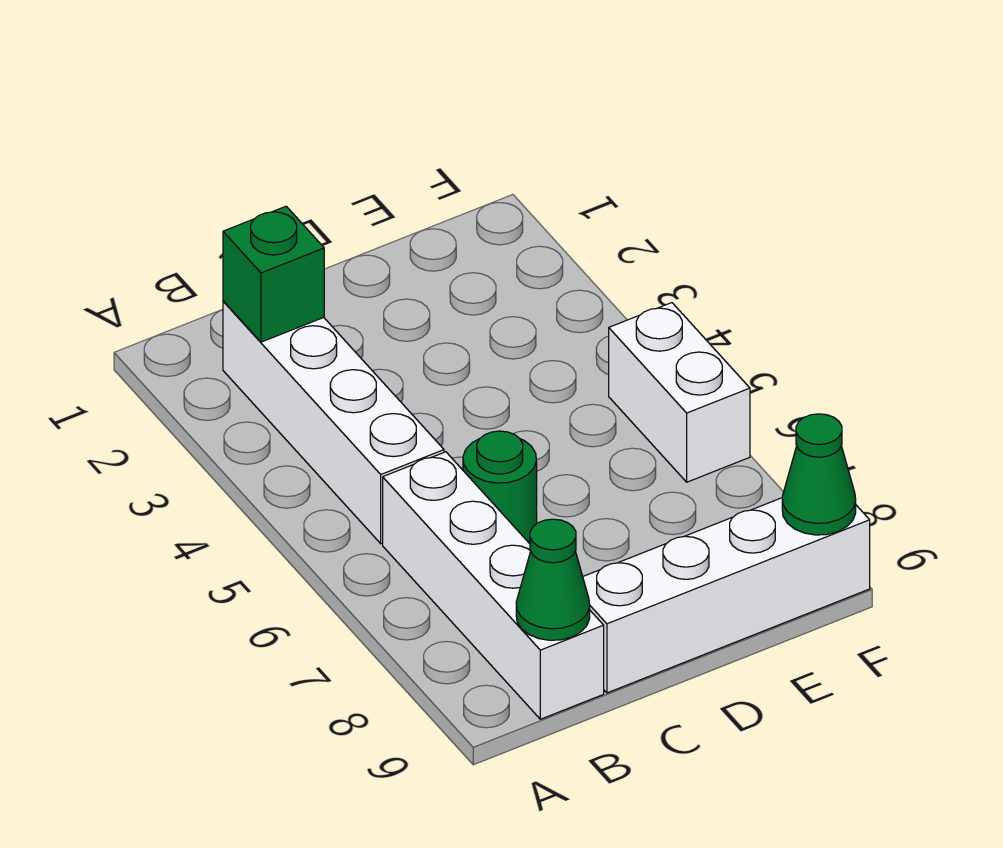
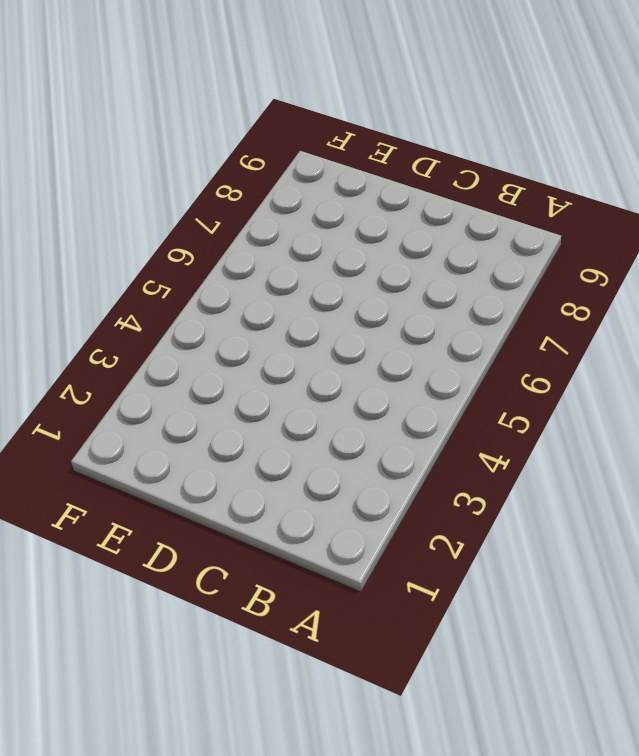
none -> white brick B2:B5 level 1
none -> white brick B6:B9 level 1

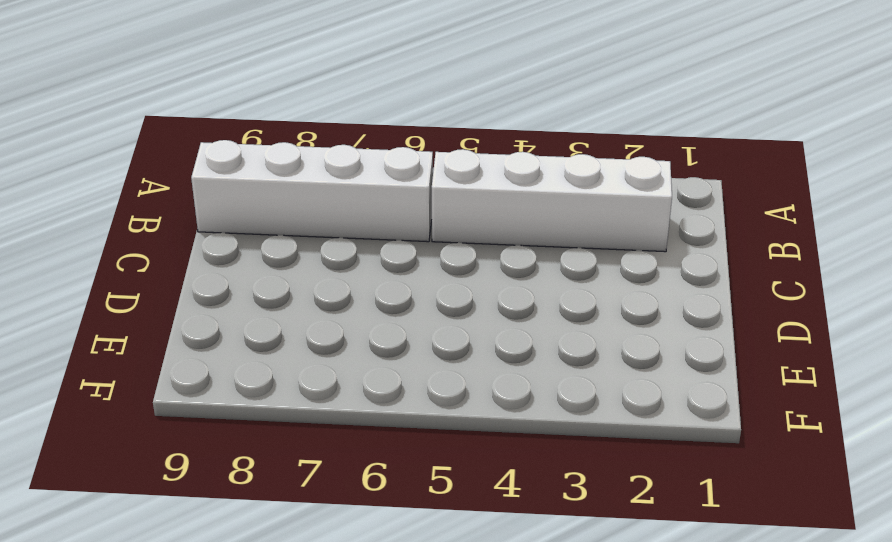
none -> green round brick C6 level 1
none -> white brick C9:F9 level 1

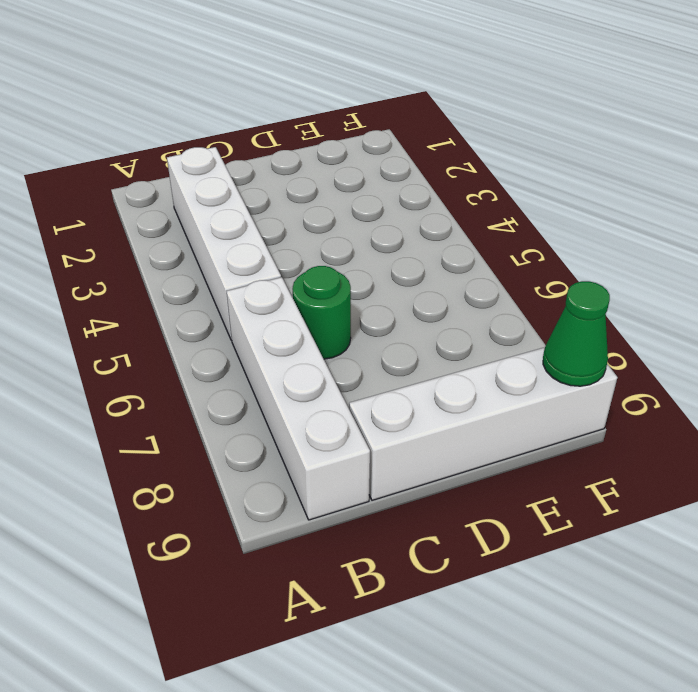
none -> white brick F5:F6 level 1
none -> green brick B2 level 2

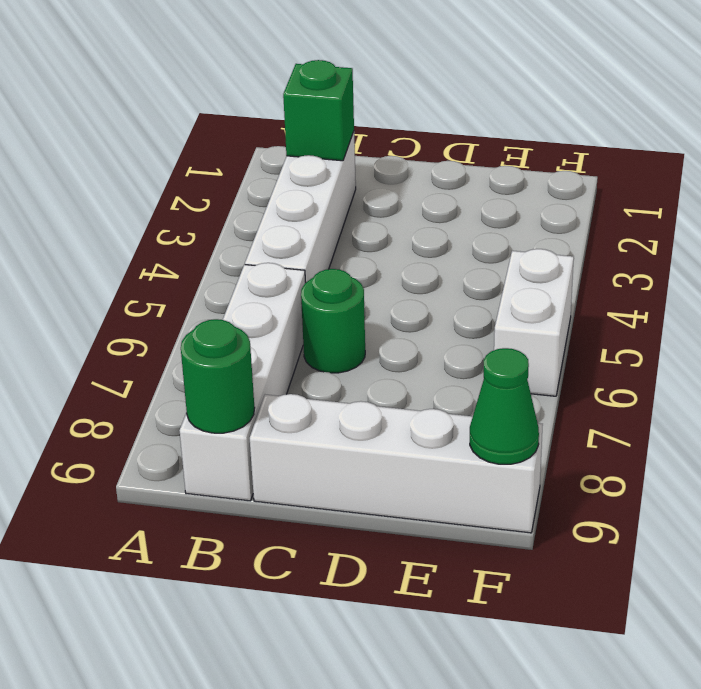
green round brick B9 level 2 -> green cone B9 level 2

